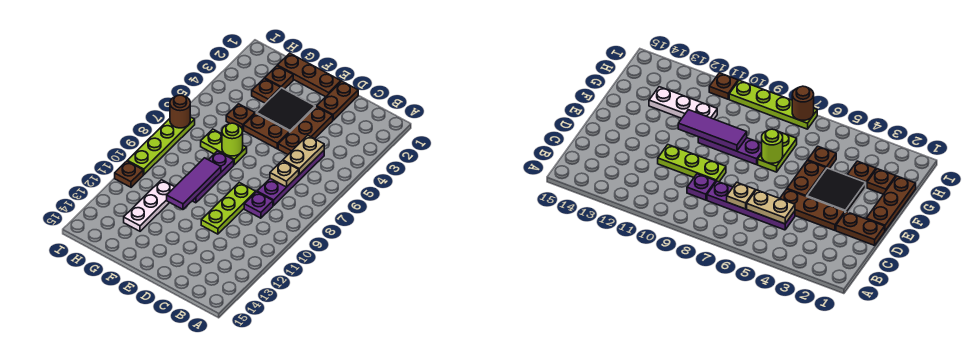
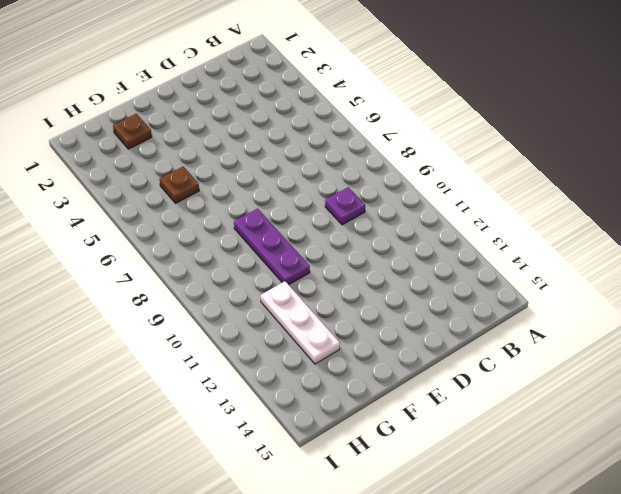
none -> purple plate C5:C8 level 1
none -> brown plate D1:D2 level 1
none -> brown plate D3:D5 level 1

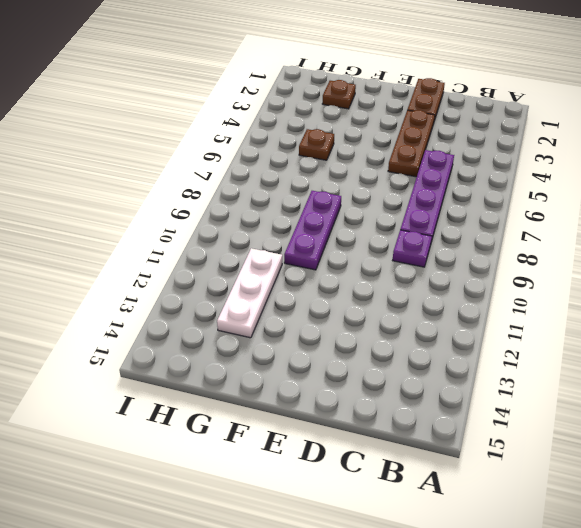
none -> lime plate D9:D11 level 1
none -> brown plate E1:G1 level 1
none -> black tile E3:F4 level 1

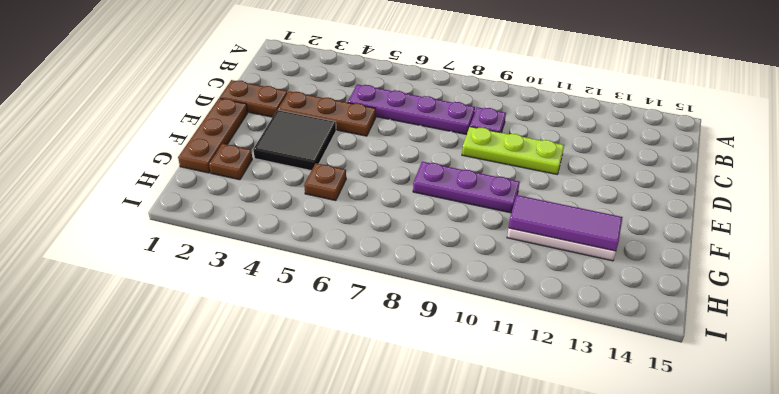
purple tile G11:G13 level 2 -> purple tile F9:F11 level 2
none -> brown plate E5:F5 level 1
none -> lime plate F7:G7 level 1
none -> brown plate G3 level 1

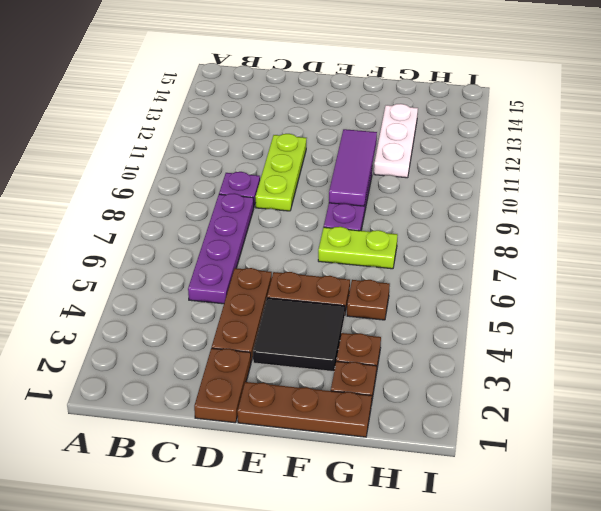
none -> lime plate I7:I10 level 1
none -> brown plate I11 level 1
none -> tan plate C5:C6 level 2

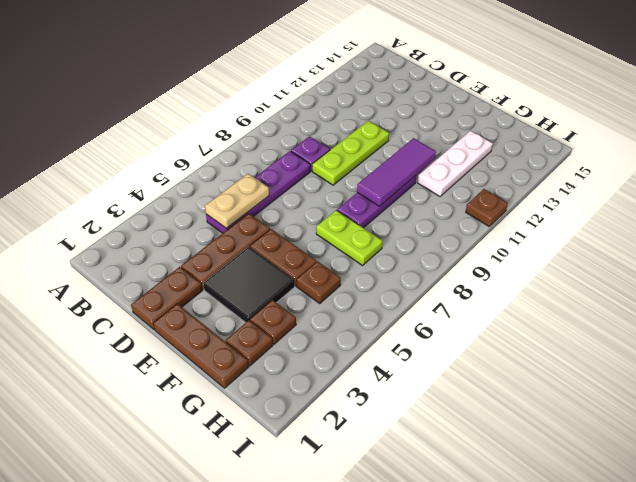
none -> lime plate I7:I10 level 1
none -> tan plate C7 level 2
none -> lime round brick F7 level 2

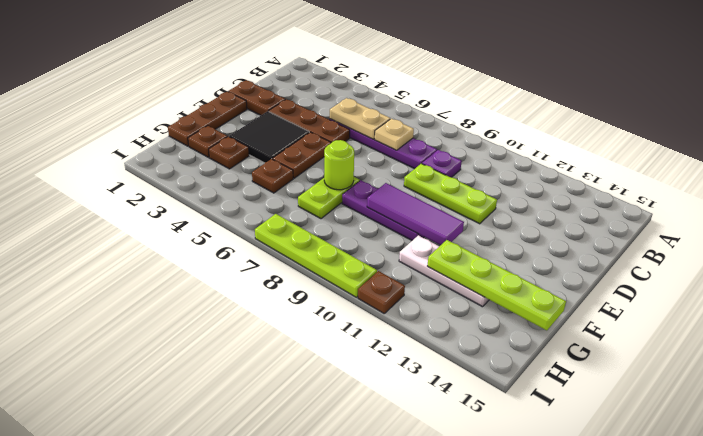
lime plate G12:G15 level 2 -> none
none -> brown round brick I7 level 2

